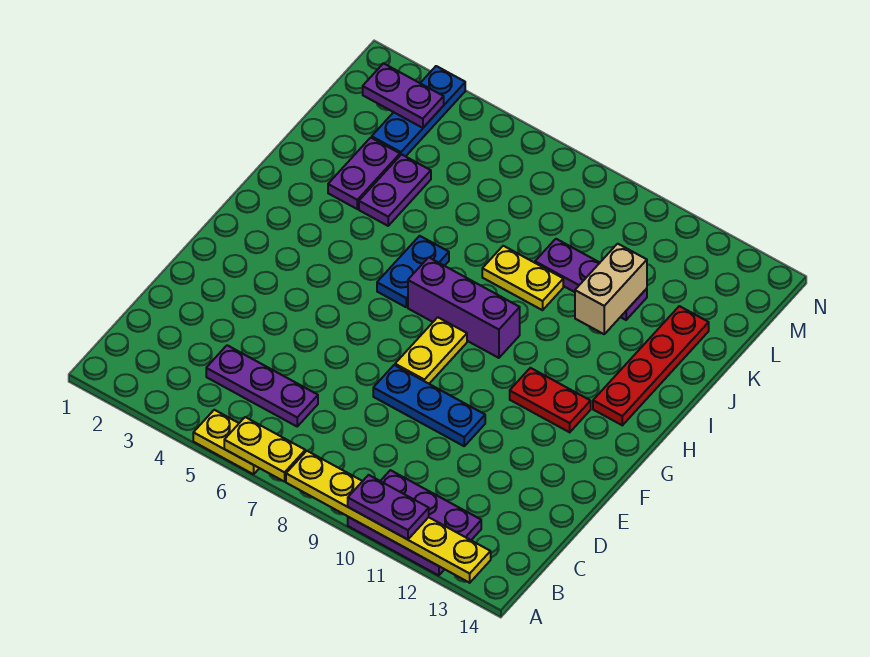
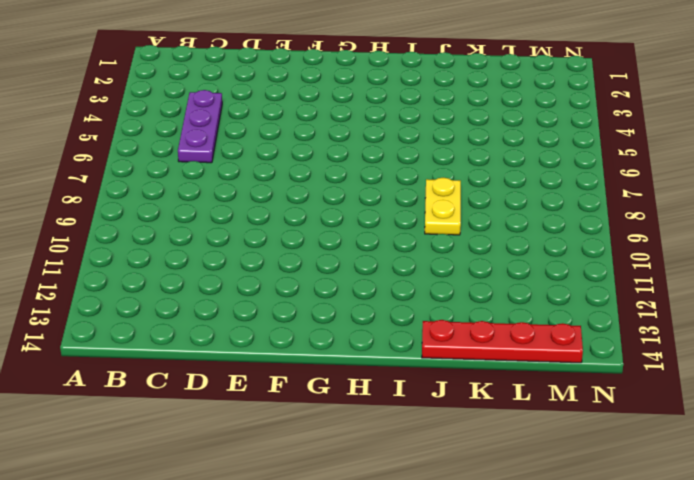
red plate J14:M14 level 1 -> red plate H13:K13 level 1
none -> yellow plate A5:A6 level 1
none -> purple plate A10:B12 level 1
none -> blue plate E8:E10 level 1

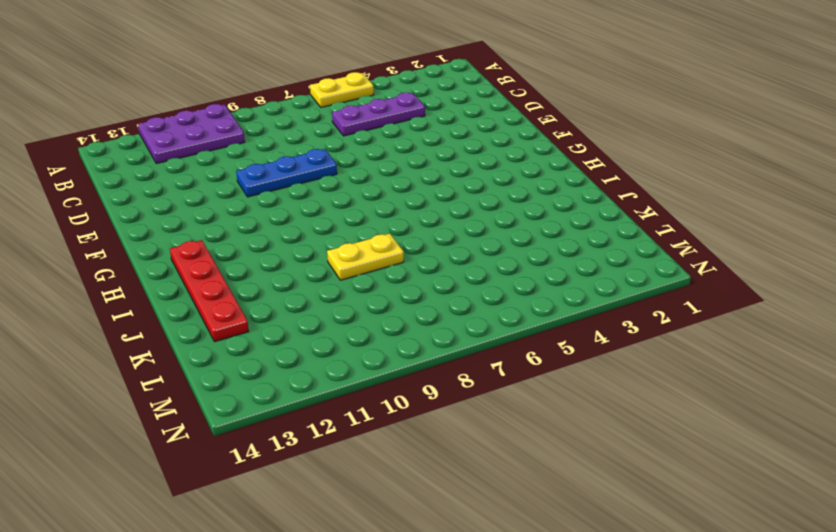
none -> yellow plate F8:G8 level 1
none -> red plate G11:G12 level 1
none -> blue plate H6:I6 level 1

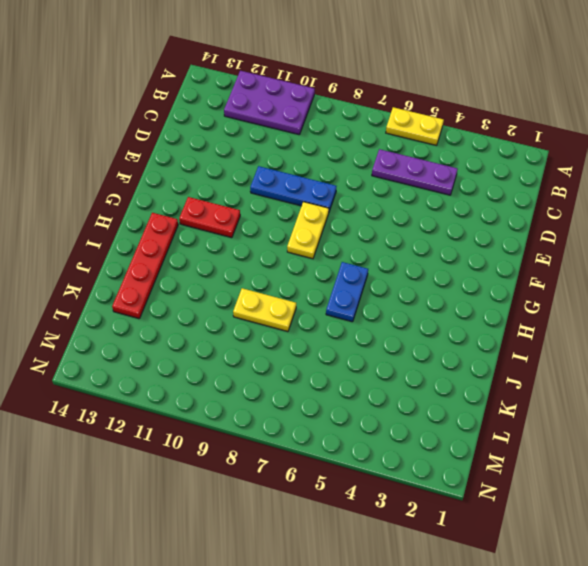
none -> purple brick H7:H9 level 1
none -> purple plate J3:K3 level 1
none -> purple plate J4:K4 level 1

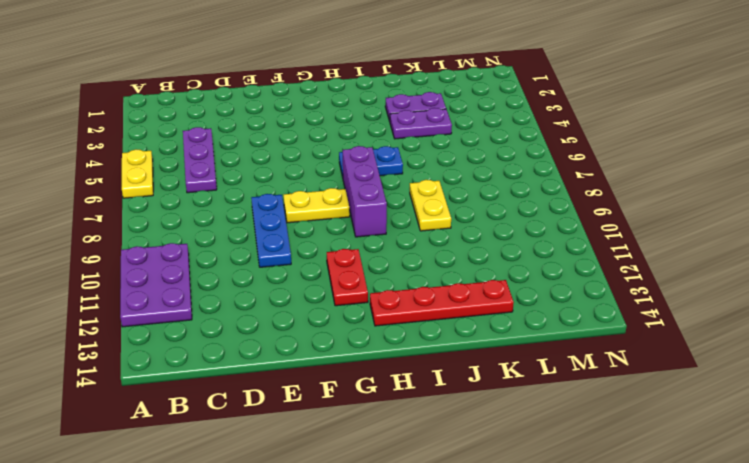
none -> purple plate K9:K11 level 1
none -> blue plate L3:N3 level 1
none -> yellow plate A6:A7 level 2

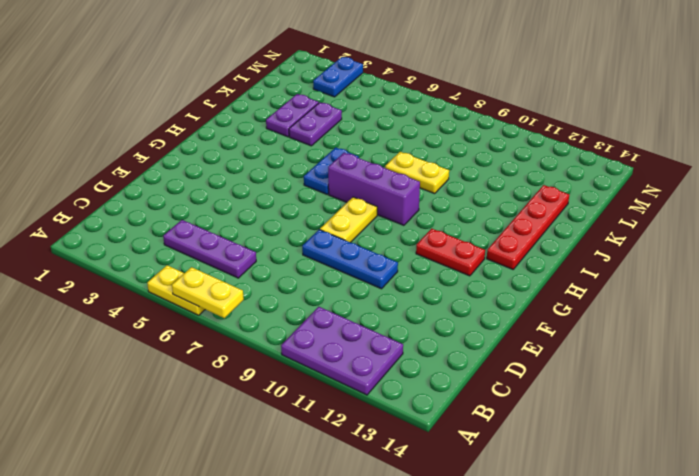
blue plate M3:N3 level 1 -> blue plate L3:N3 level 1
none -> purple plate K9:K11 level 1
none -> yellow plate A8:A13 level 2
none -> tan brick J11:K11 level 2

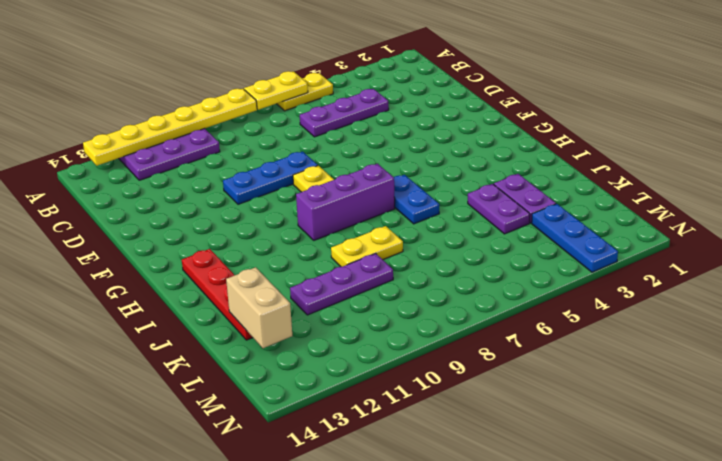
tan brick K13:L13 level 2 -> tan brick J11:K11 level 2
none -> red plate G11:G12 level 1
none -> purple plate M2:M3 level 2
none -> purple plate A10:A11 level 3

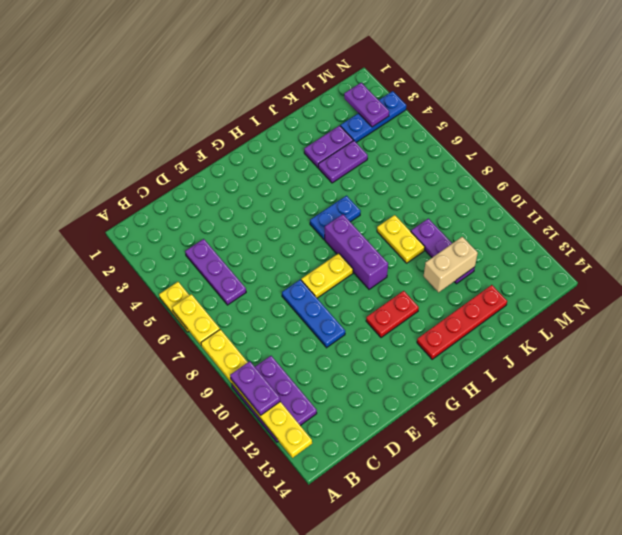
red plate G11:H11 level 1 -> red plate G11:G12 level 1

